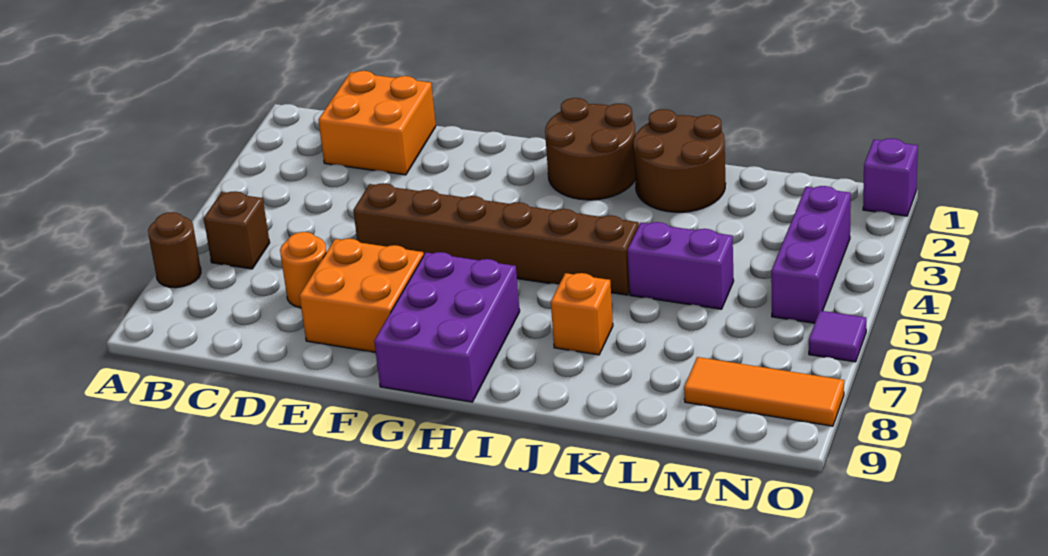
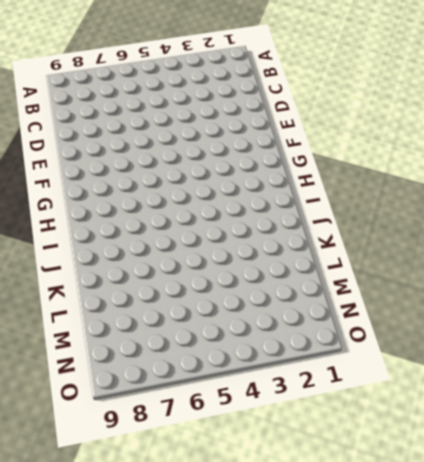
none -> brown round brick A7 level 1
none -> brown brick B6 level 1
none -> orange brick C1:D2 level 1

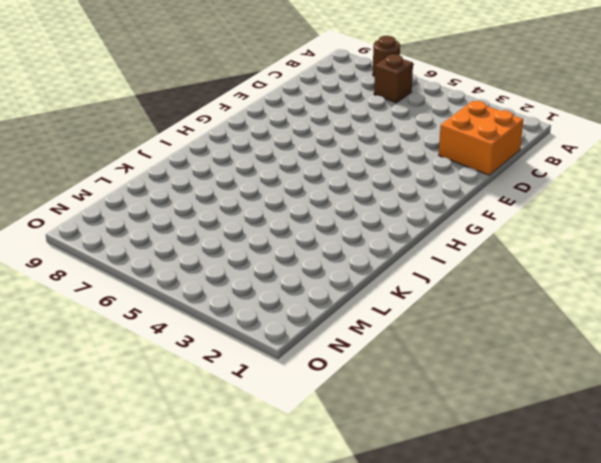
none -> orange round brick D7 level 1
none -> brown brick E5:J5 level 1
none -> orange brick E7:F8 level 1

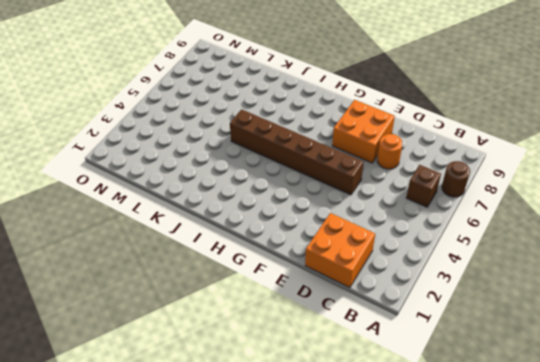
none -> purple brick G7:H9 level 1
none -> brown round brick H1:I2 level 1
none -> brown round brick J1:K2 level 1

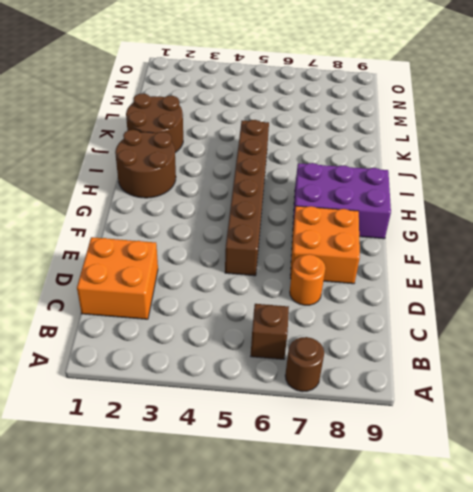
none -> orange brick J7 level 1
none -> purple brick K5:L5 level 1
none -> orange tile M8:O8 level 1

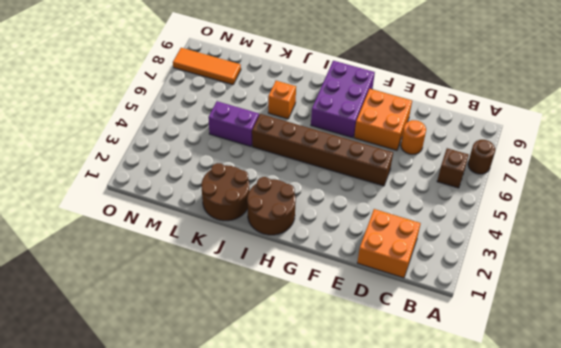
none -> purple brick N3:N5 level 1
none -> purple brick O1 level 1
none -> purple tile O6 level 1

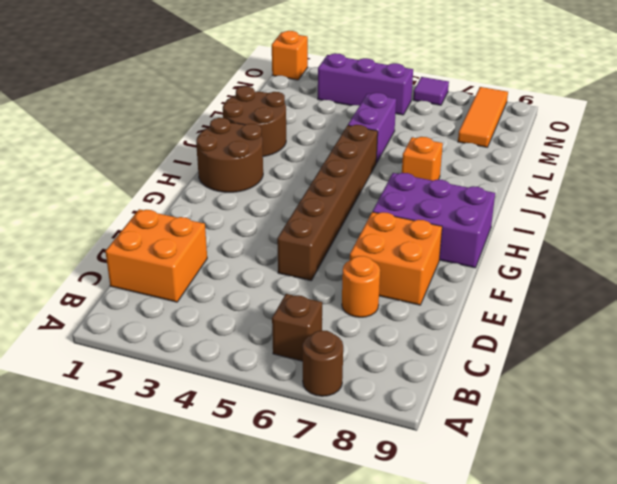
orange brick O1 level 1 -> purple brick O1 level 1

